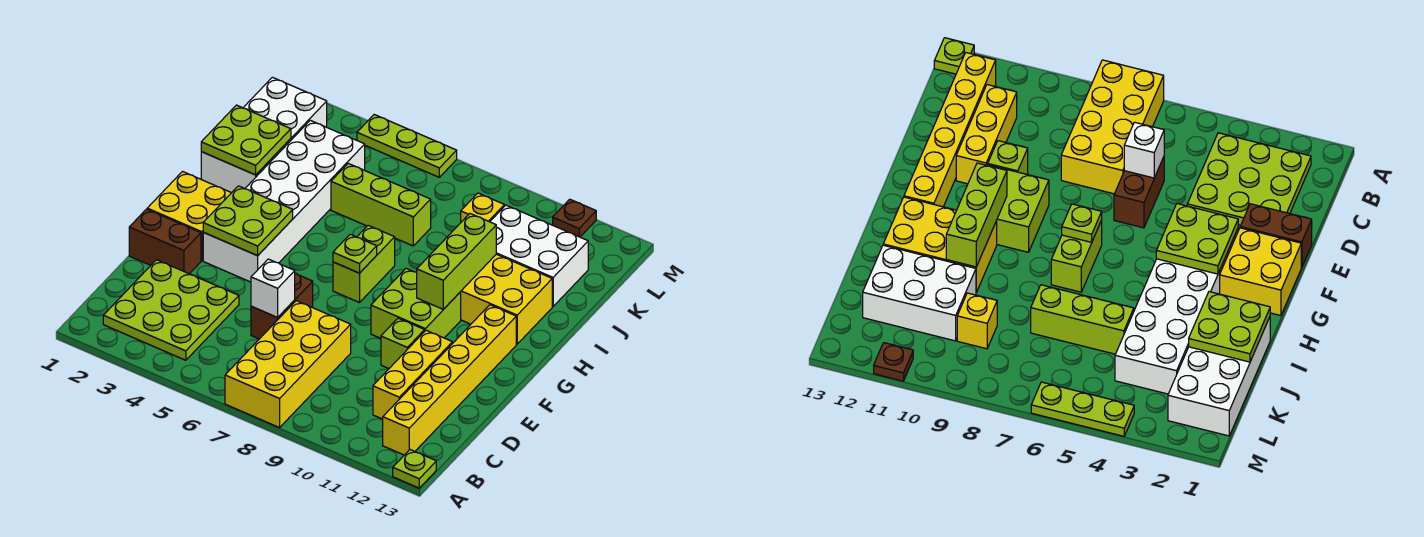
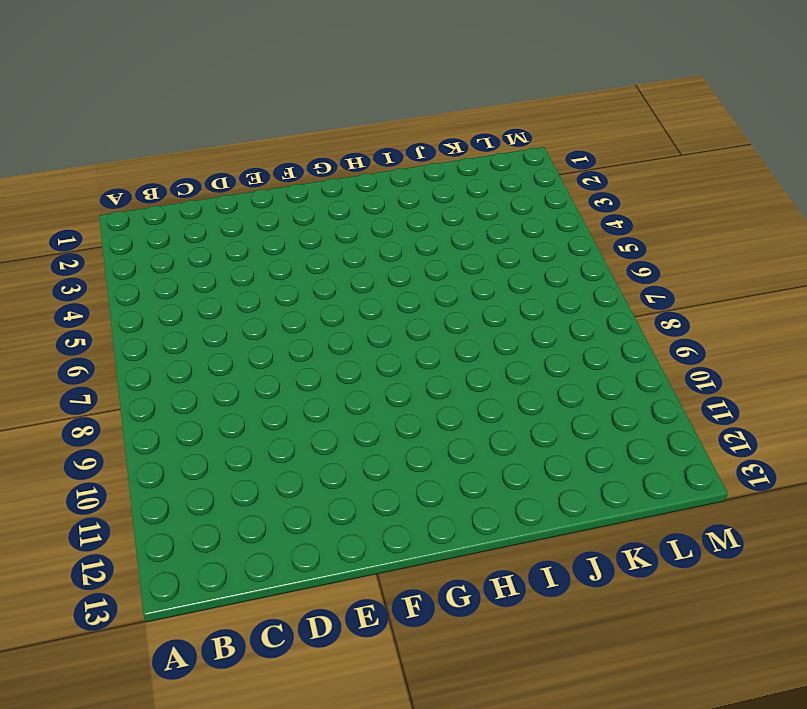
none -> yellow brick A7:D8 level 1
none -> lime plate A13 level 1
none -> lime plate B2:D4 level 1

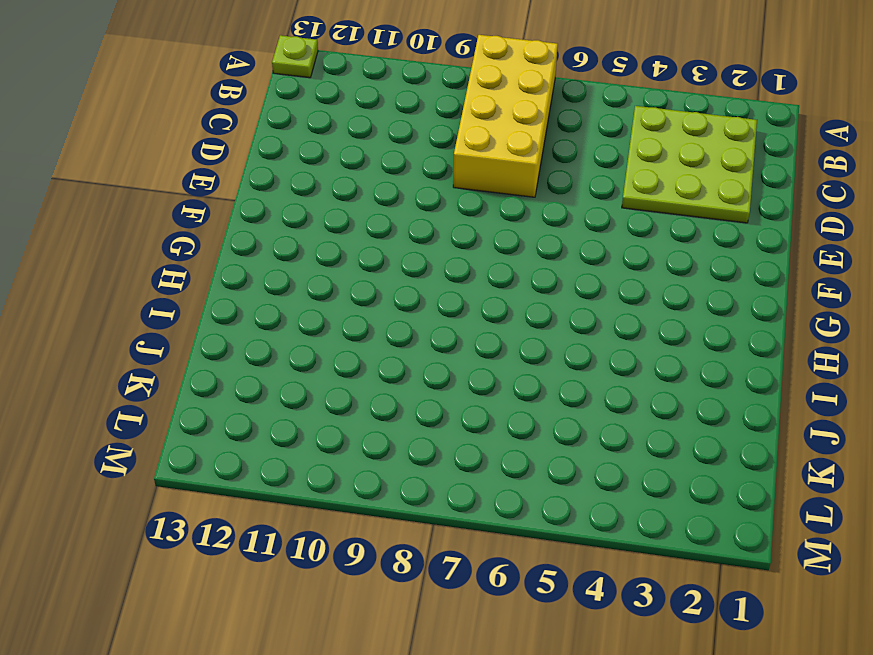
none -> yellow brick B12:G12 level 1
none -> yellow brick C11:E11 level 1
none -> brown brick D6:E6 level 1

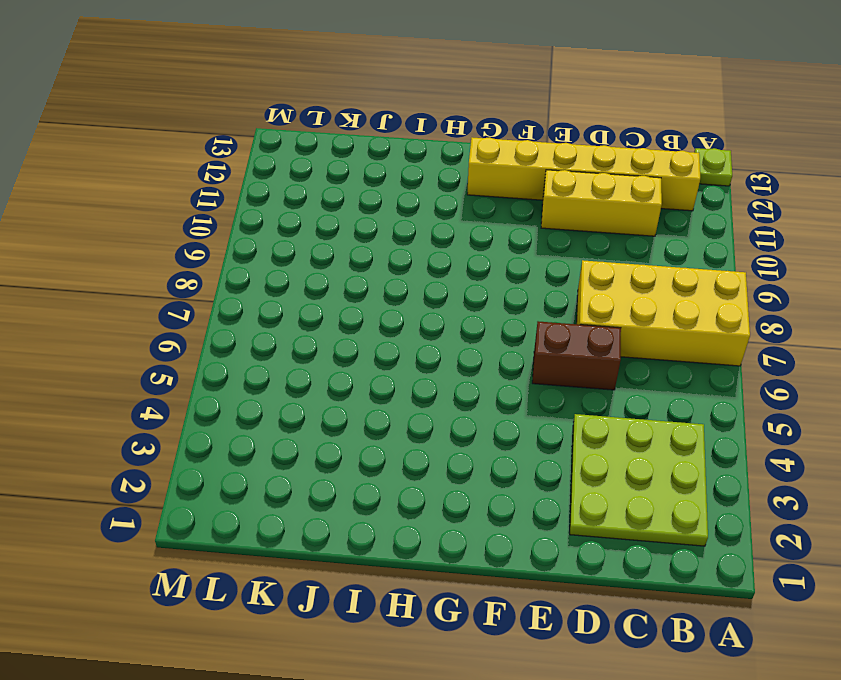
none -> brown brick E1:E2 level 1
none -> lime brick E10 level 1
none -> yellow brick F1:G2 level 1

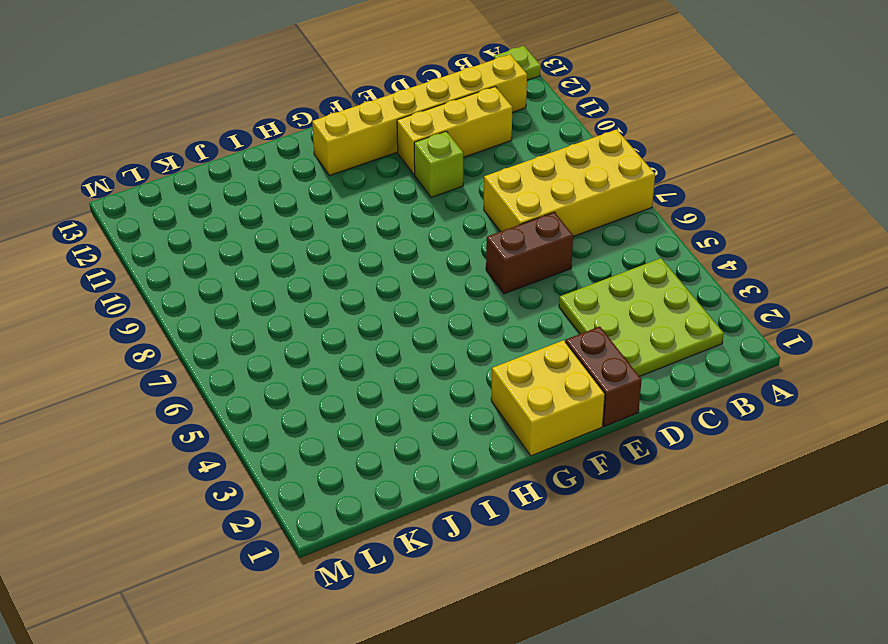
none -> white brick F3:K4 level 1
none -> lime brick F9:G10 level 1
none -> lime brick G7:H7 level 1

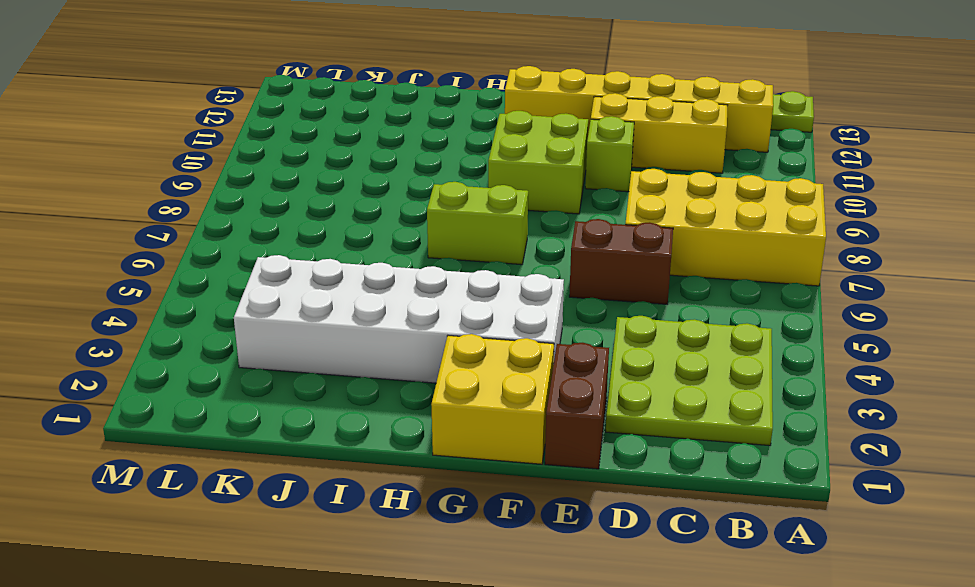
none -> yellow brick H10:I12 level 1
none -> white brick I1:L2 level 1
none -> lime brick J5:J7 level 1

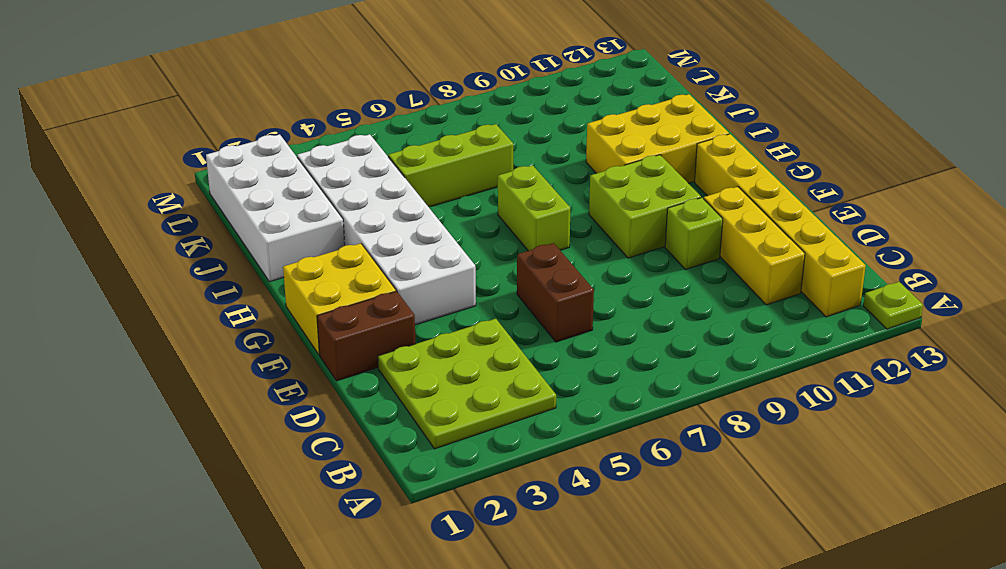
none -> yellow brick A7:D8 level 1
none -> white brick J10:K12 level 1
none -> yellow brick K9 level 1

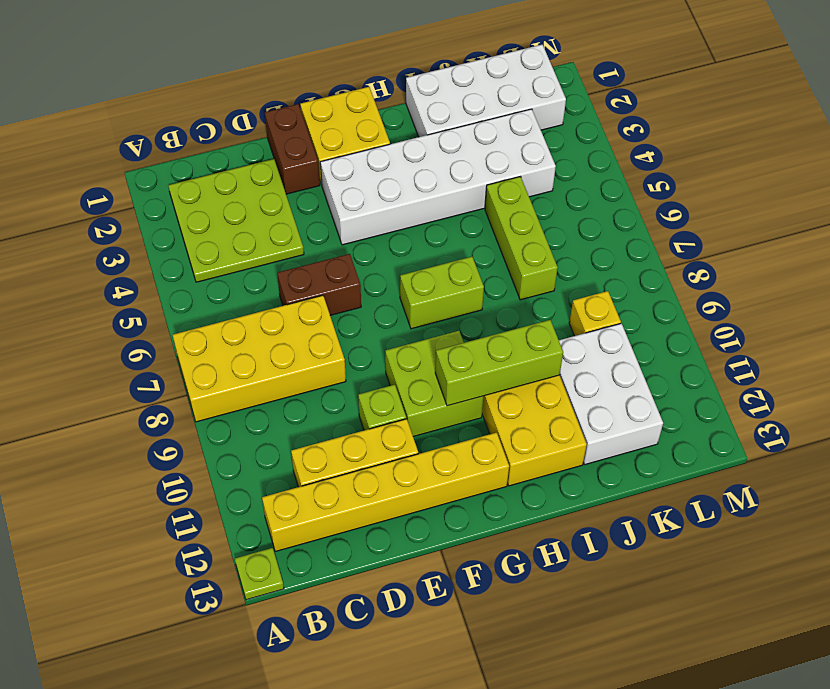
none -> lime plate M4:M6 level 1
none -> brown plate M11 level 1
none -> white brick D6 level 2

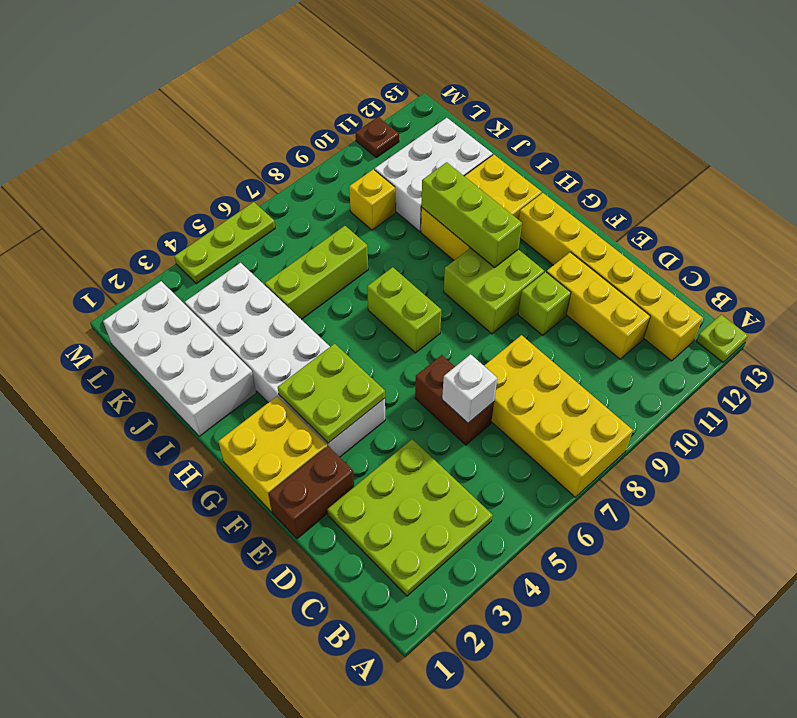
none -> lime plate G7 level 2
none -> lime plate I1:J2 level 2

